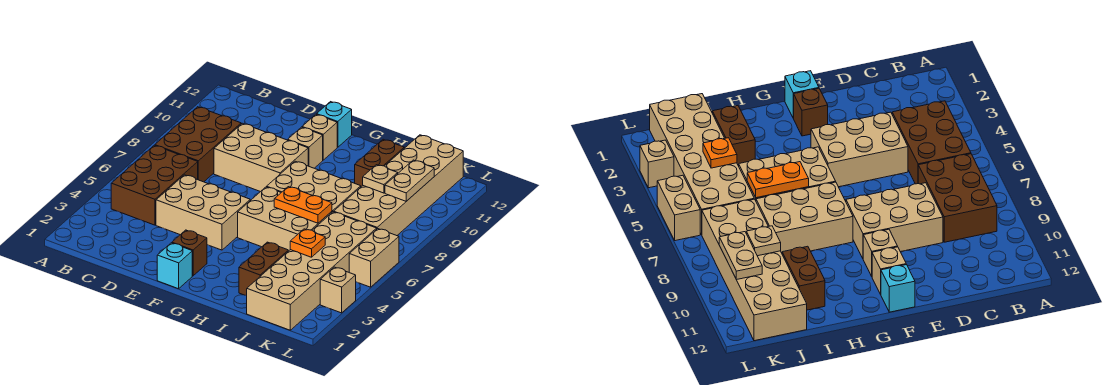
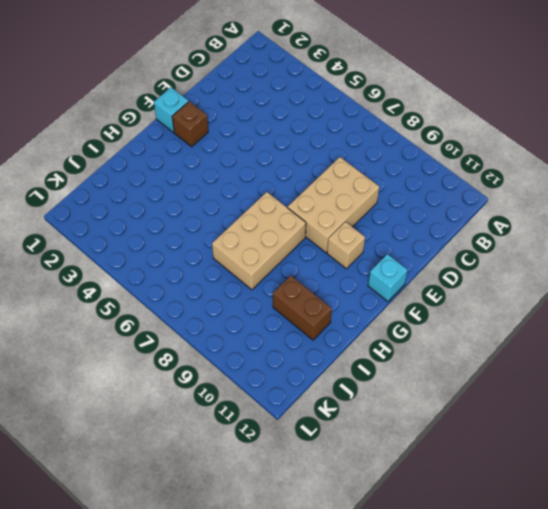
none -> brown brick B4:C6 level 1
none -> brown brick B7:C9 level 1
none -> tan brick D4:F5 level 1

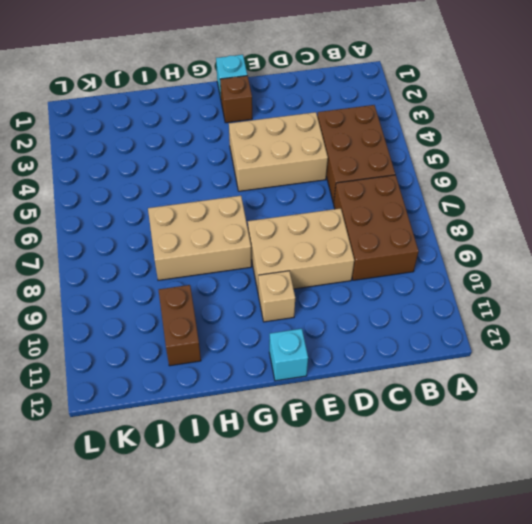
none -> tan brick F11 level 1
none -> tan brick G5:I6 level 1
none -> brown brick I2:I3 level 1

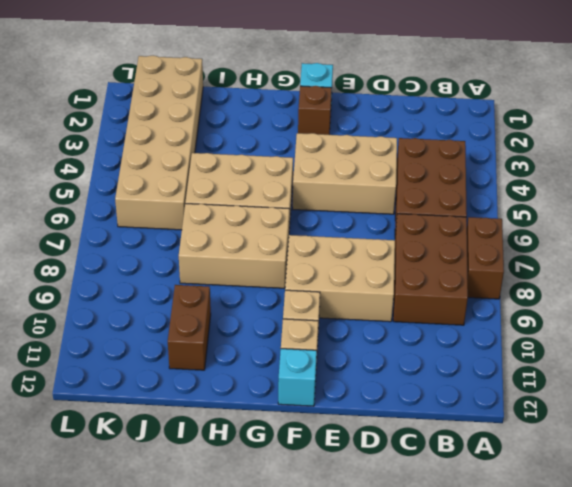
brown brick A7:A8 level 1 -> brown brick I2:I3 level 1
none -> tan brick J7:K12 level 1
none -> tan brick L3 level 1
none -> tan brick L5:L6 level 1

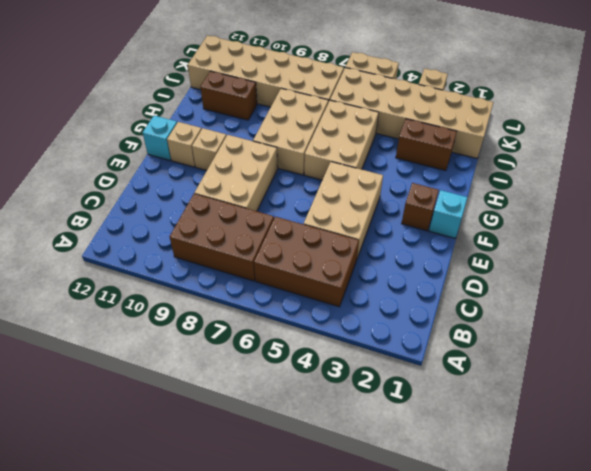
none -> orange plate H6:I6 level 2
none -> orange plate J4 level 2
none -> tan plate J9 level 2

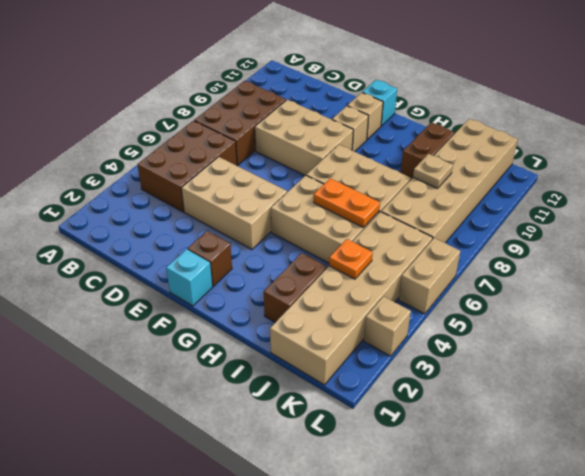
none -> tan plate K9:K10 level 2

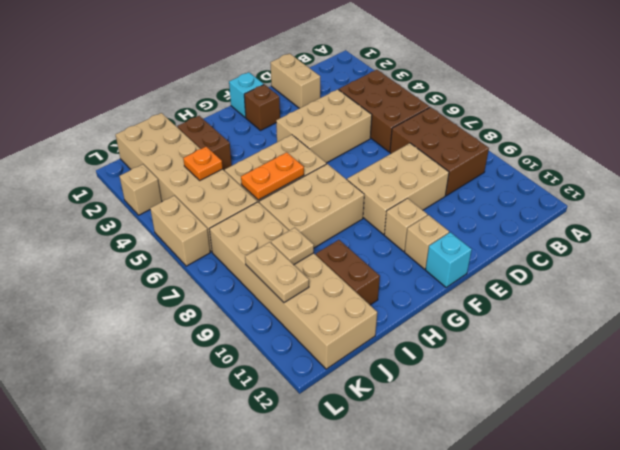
tan brick D1:D2 level 1 -> none

